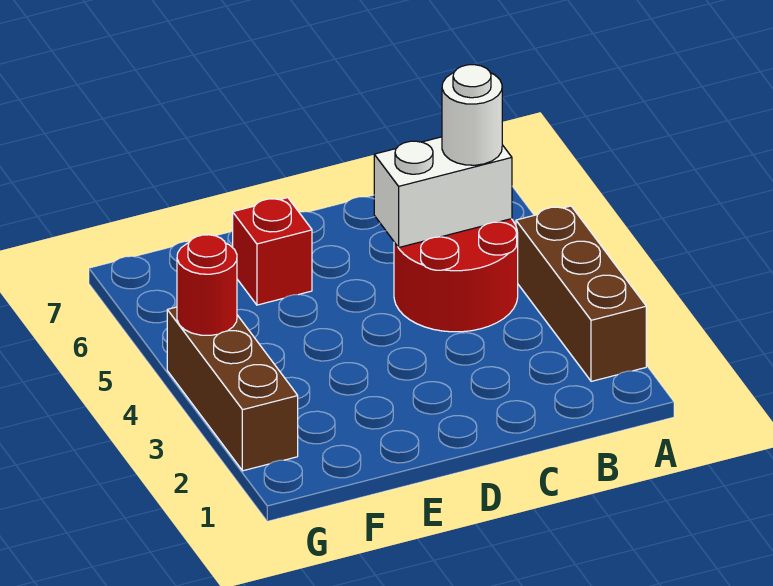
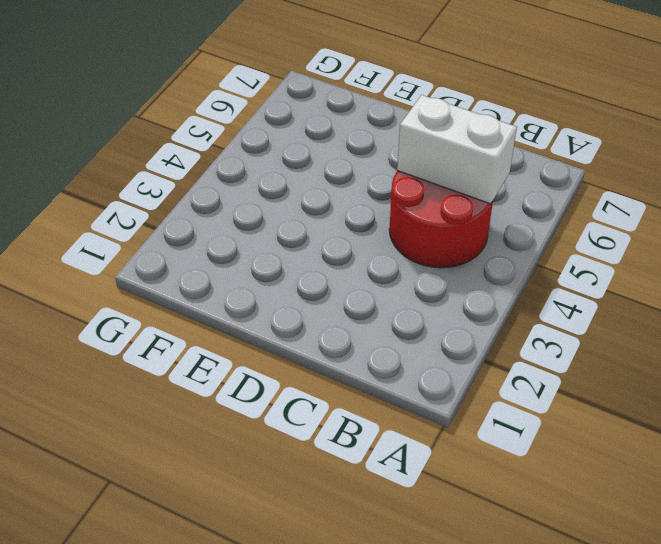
none -> brown brick A2:A4 level 1
none -> red brick E6 level 1

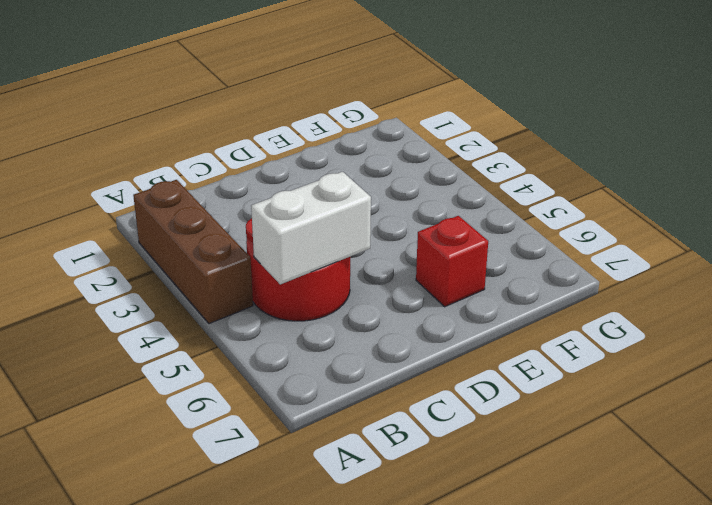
none -> brown brick G2:G4 level 1
none -> red round brick G4 level 2

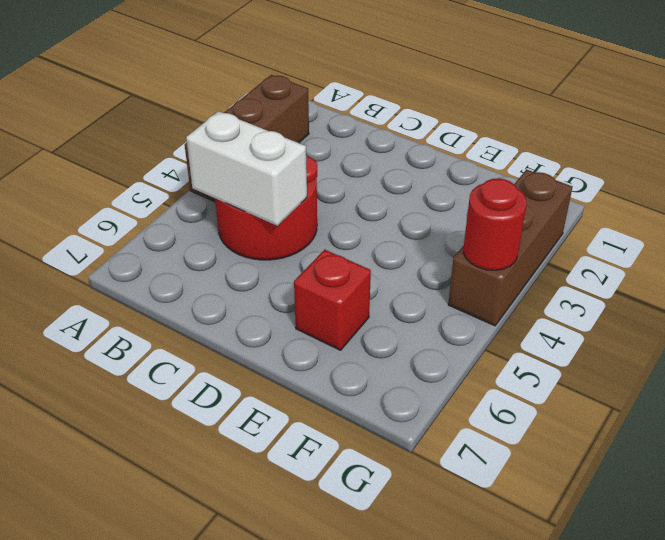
none -> white round brick B5 level 3

